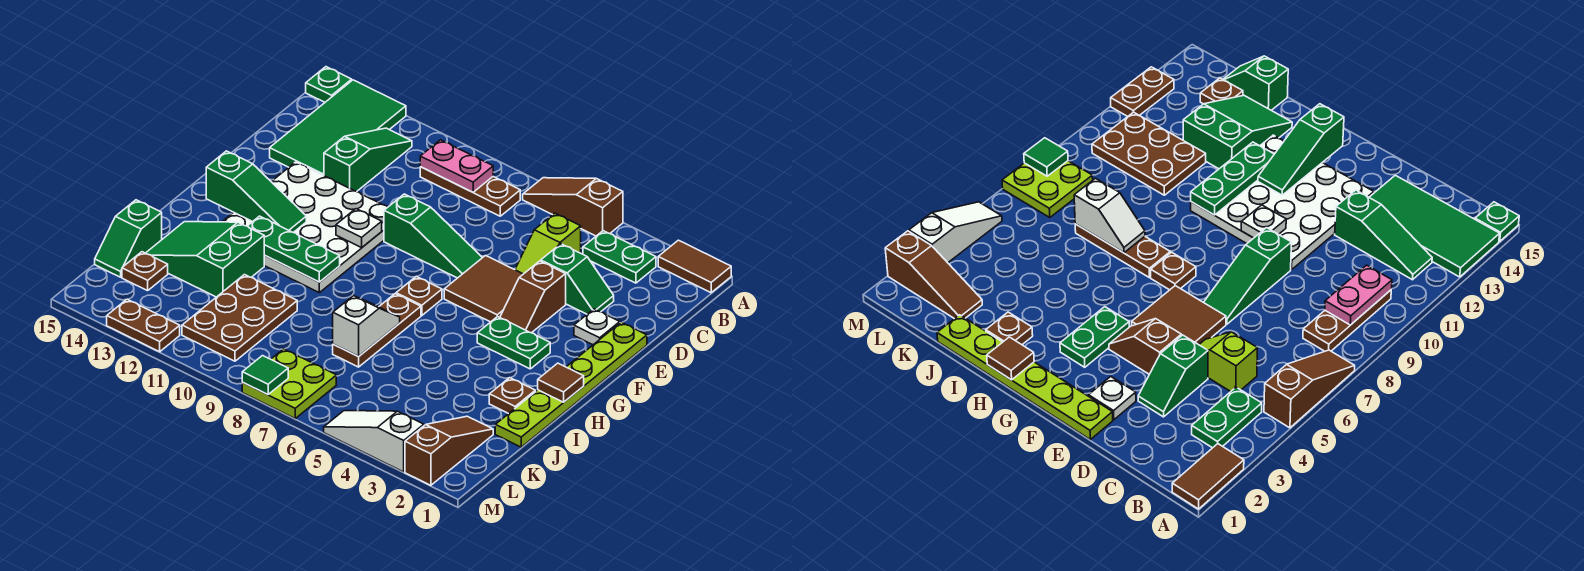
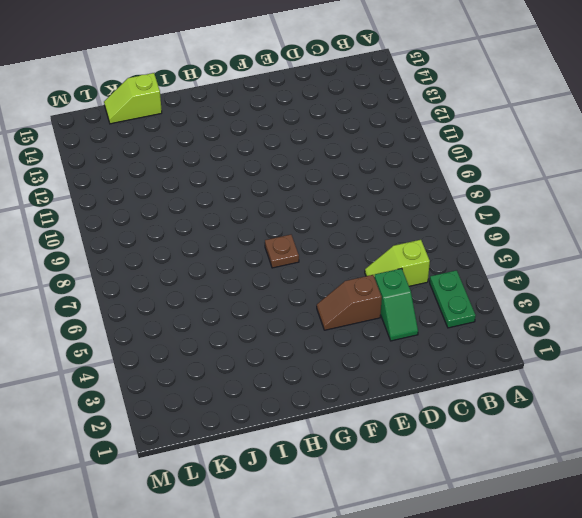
lime slope J15:K15 level 1 top J -> green slope J15:K15 level 1 top J
none -> brown tile A1:A2 level 1
none -> brown slope A5:A7 level 1 top 5
none -> green tile A13:D14 level 1
none -> green plate A15 level 1

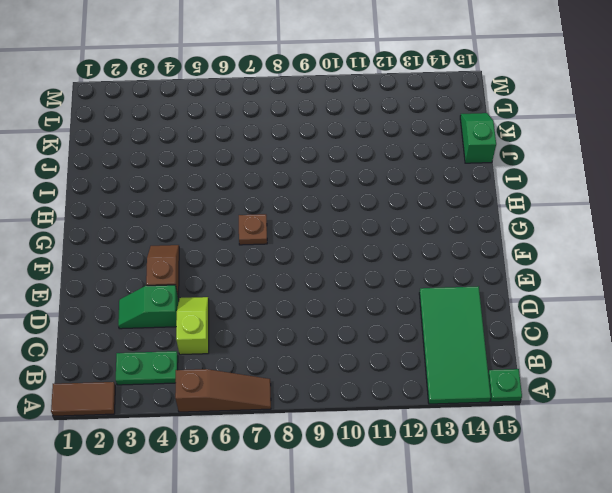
none -> brown plate B8:B10 level 1
none -> green slope B12:D12 level 1 top D
none -> lime plate E1:J1 level 1
none -> white plate E2 level 1

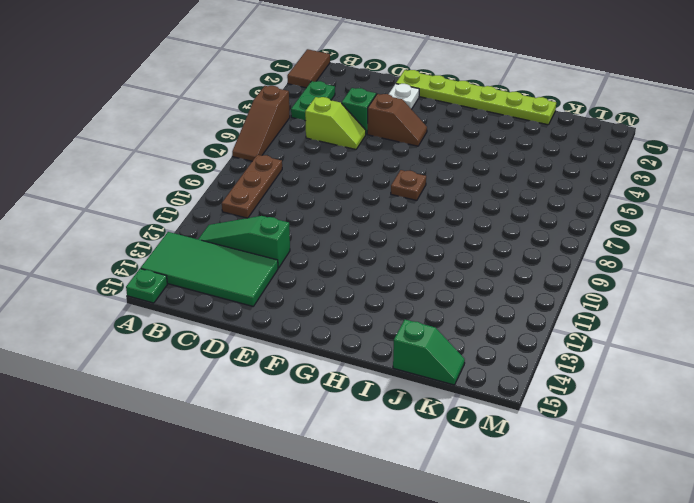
none -> brown tile E5:F6 level 1
none -> green slope E7:E9 level 1 top 9
none -> white plate E10:H13 level 1
none -> green plate G3:G4 level 1

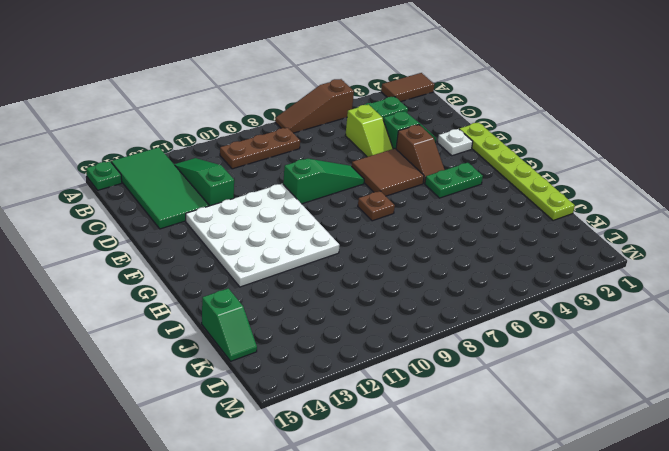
none -> brown plate H7:J7 level 1
none -> brown plate I2 level 1
none -> green slope I12:J14 level 1 top 12
none -> brown plate J10:L11 level 1

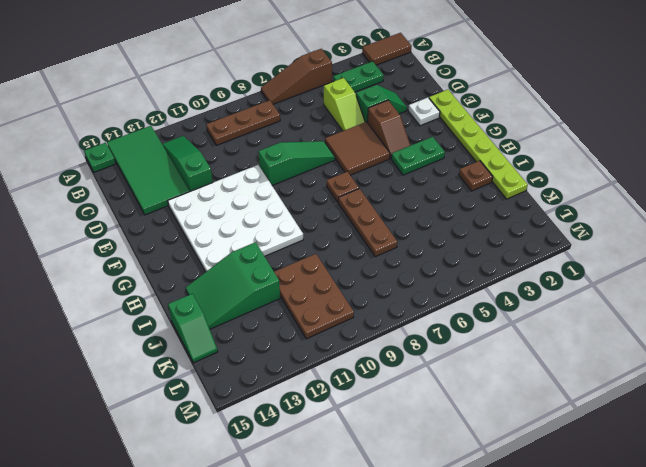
none -> brown slope K2:M2 level 1 top M
none -> brown plate K14 level 1
none -> lime plate L7:M8 level 1
none -> white slope M3:M5 level 1 top 3

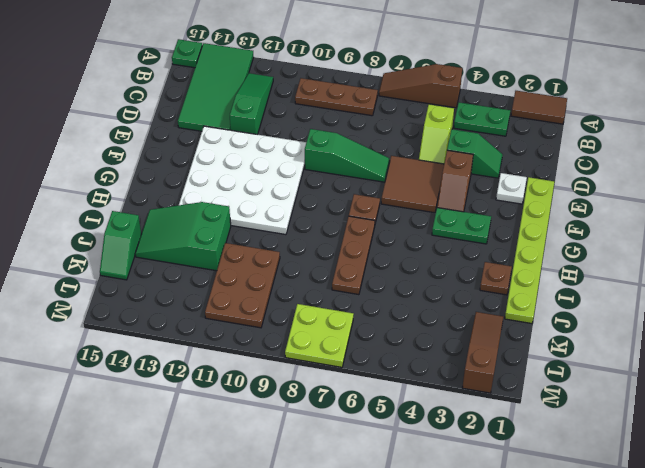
none -> brown plate K14 level 1
none -> white slope M3:M5 level 1 top 3
none -> brown plate M12:M13 level 1
none -> pink plate B9:B10 level 2

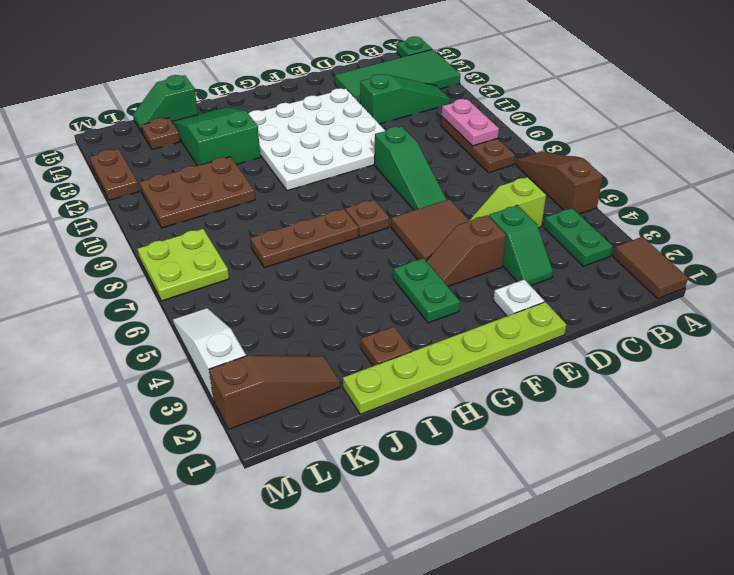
none -> white plate F10 level 2
none -> green slope G12:G14 level 2 top 14
none -> brown tile H1 level 2
none -> green plate H10:H12 level 2

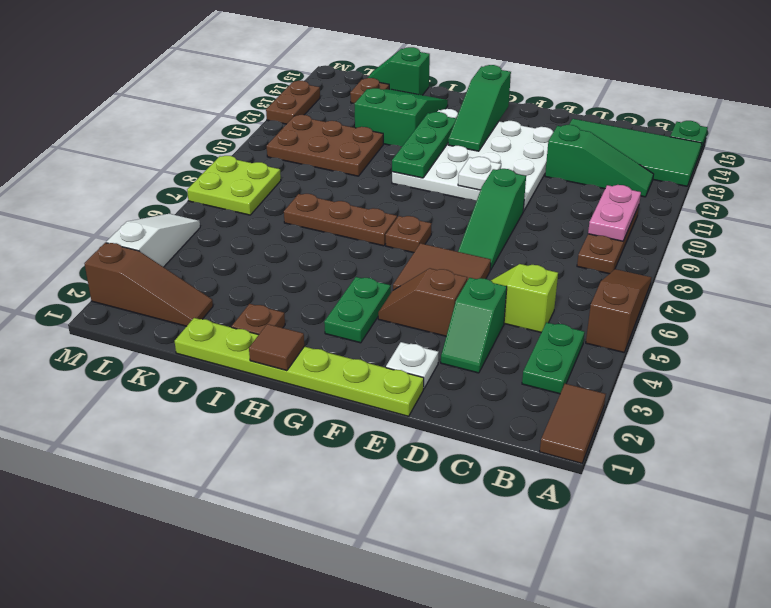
none -> white slope I7:J7 level 2 top J
none -> green tile M8 level 2

